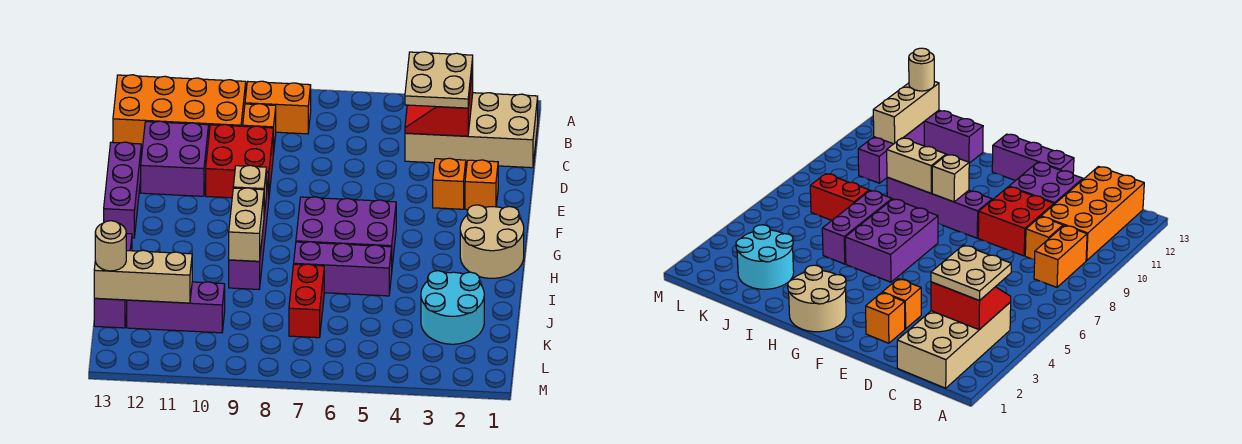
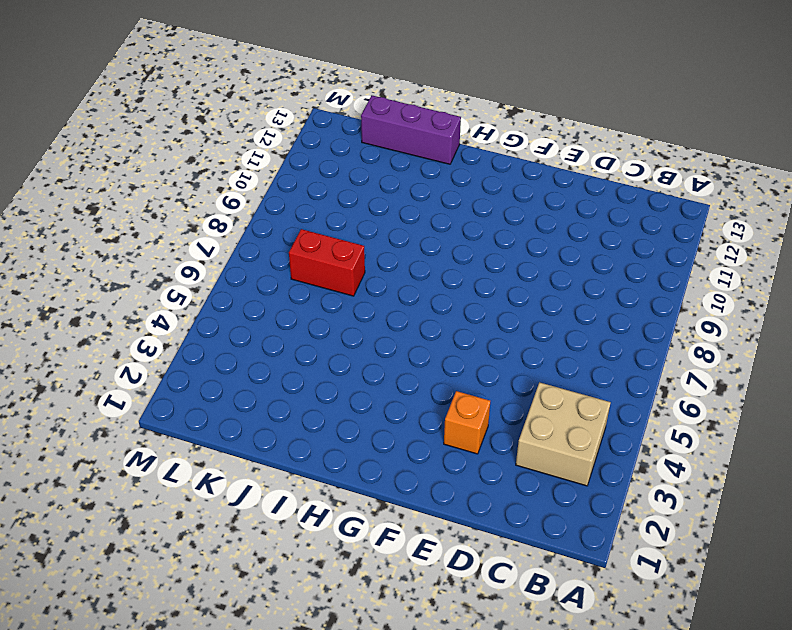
tan brick B3:C4 level 1 -> tan brick B1:C4 level 1
none -> orange brick B8:B9 level 1
none -> orange brick B10:C13 level 1
none -> orange brick C9 level 1

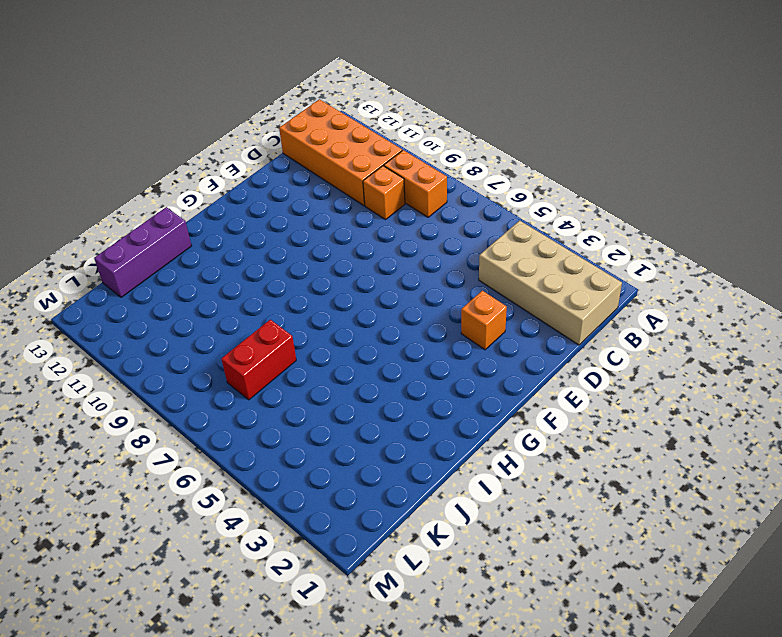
none -> red brick D9:E10 level 1
none -> purple brick D11:E12 level 1
none -> orange brick E2 level 1

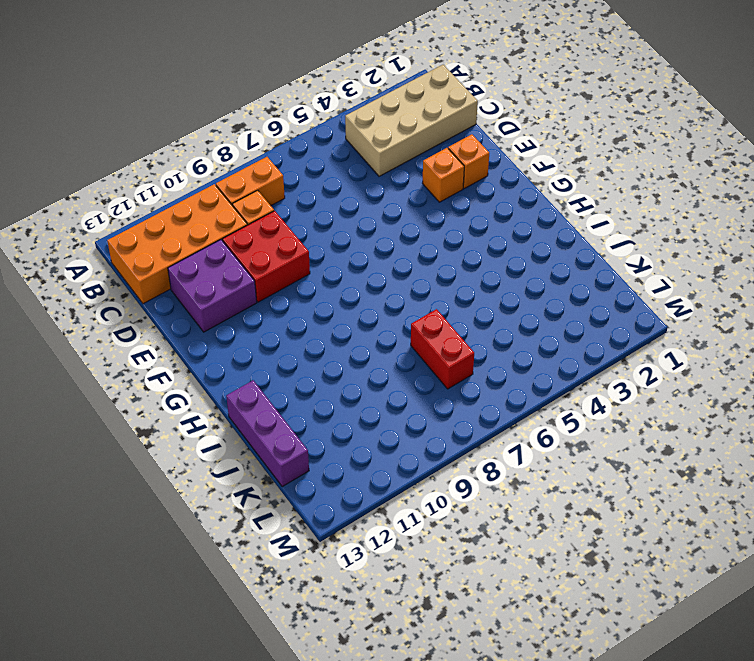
none -> purple brick E13:G13 level 1
none -> purple brick F9:I9 level 1
none -> tan round brick G1:H2 level 1

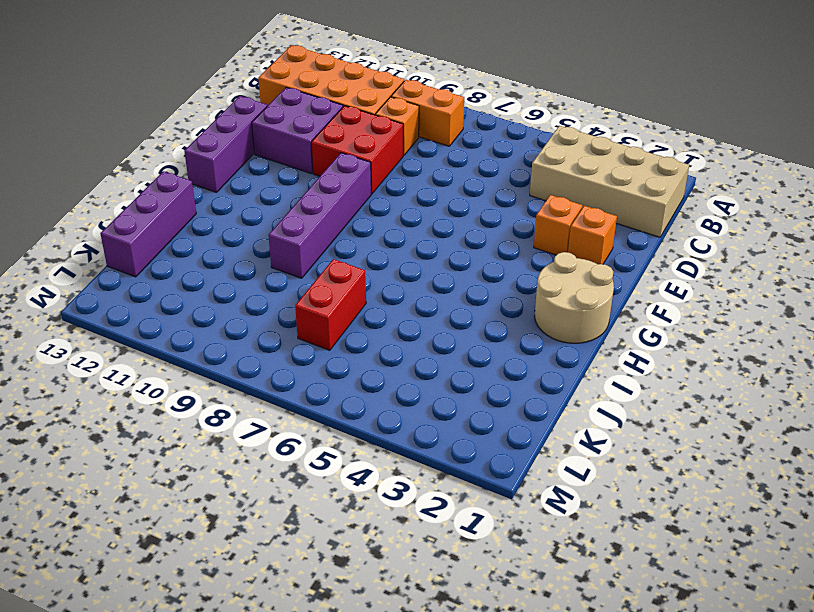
none -> purple brick G5:H7 level 1
none -> purple brick I5:I7 level 1
none -> cyan round brick J2:K3 level 1

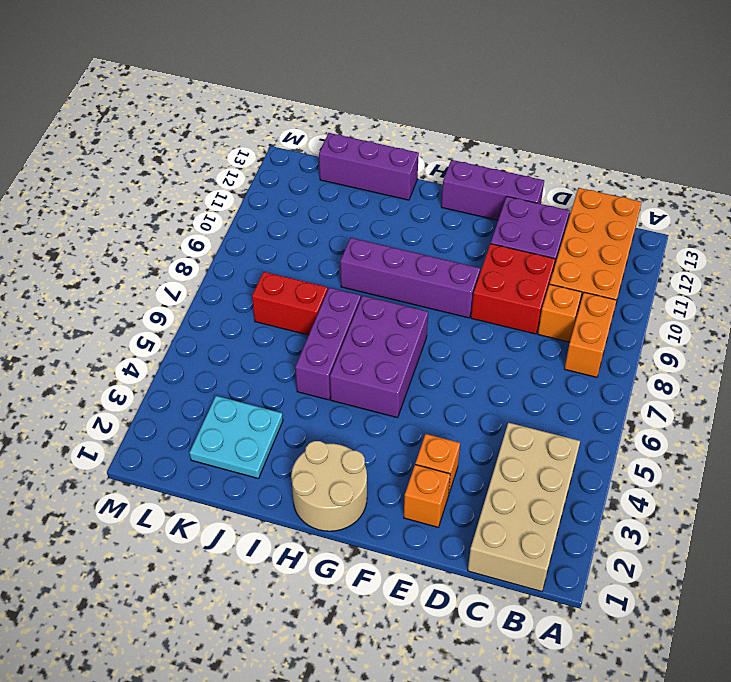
cyan plate J2:K3 level 1 -> cyan round brick J2:K3 level 1
none -> purple brick K10:K12 level 1
none -> red slope B3:C4 level 2 top 3
none -> tan brick G9 level 2

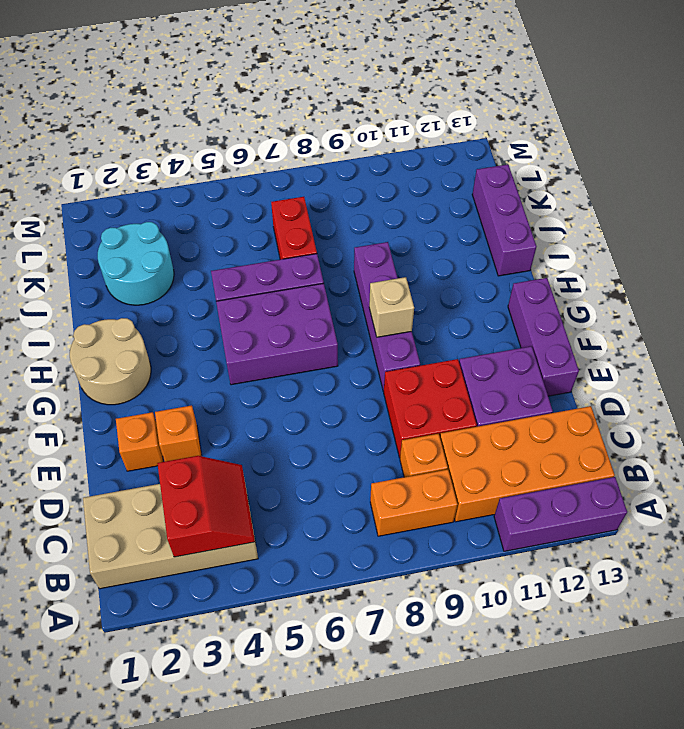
purple brick A11:A13 level 1 -> purple brick K10:K12 level 1
none -> tan brick H9:I9 level 2
none -> tan brick K11:K13 level 2
none -> tan plate B3:C4 level 3

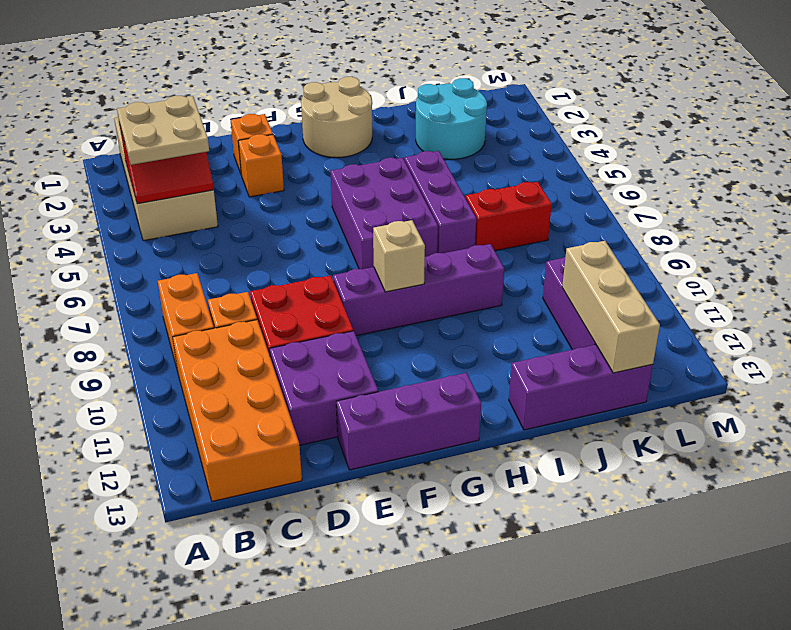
none -> tan brick H9:I9 level 2
none -> tan round brick K13 level 3

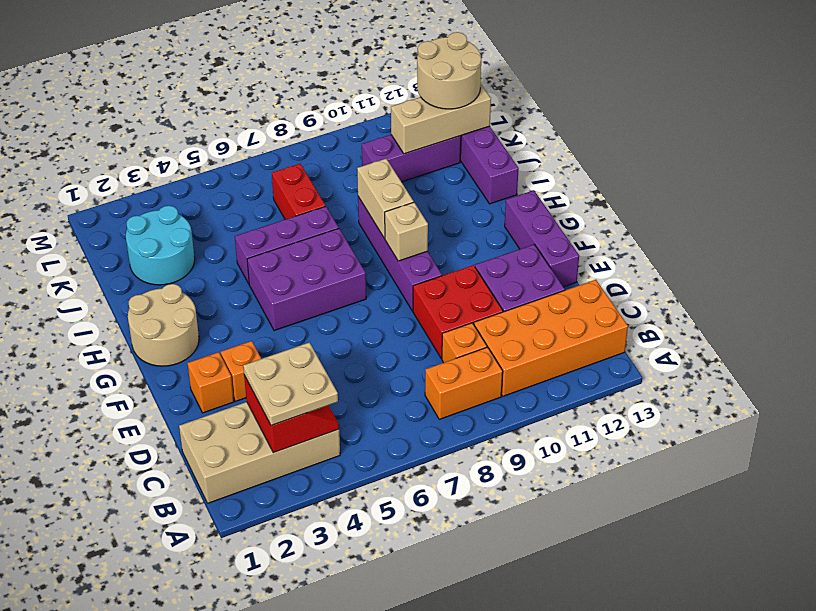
tan round brick K12:L13 level 3 -> tan round brick K13 level 3

